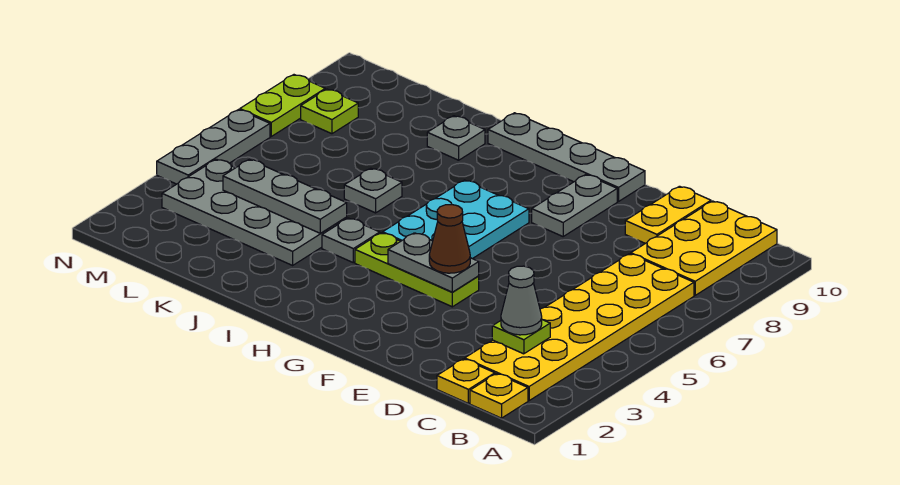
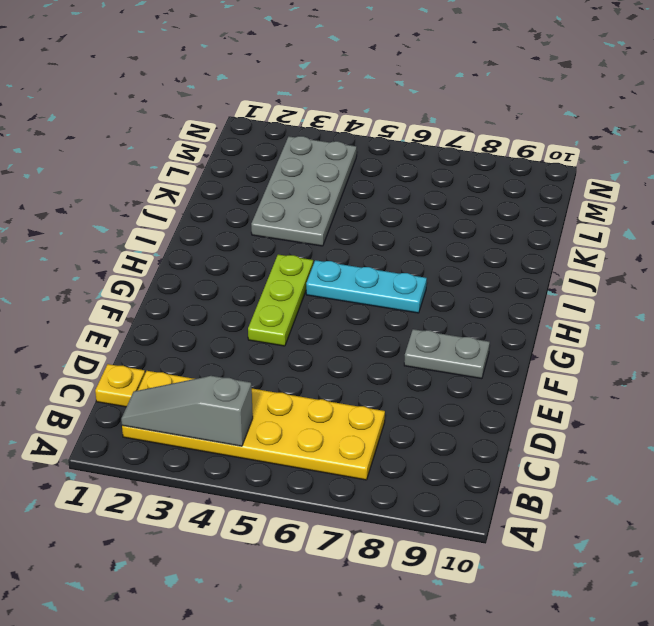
grey slope B2:B4 level 2 top 4 -> none
cyan plate H5:H7 level 1 -> cyan plate G5:H7 level 1
none -> yellow plate B1 level 1
none -> yellow plate B8:C10 level 1
none -> yellow plate D9:D10 level 1

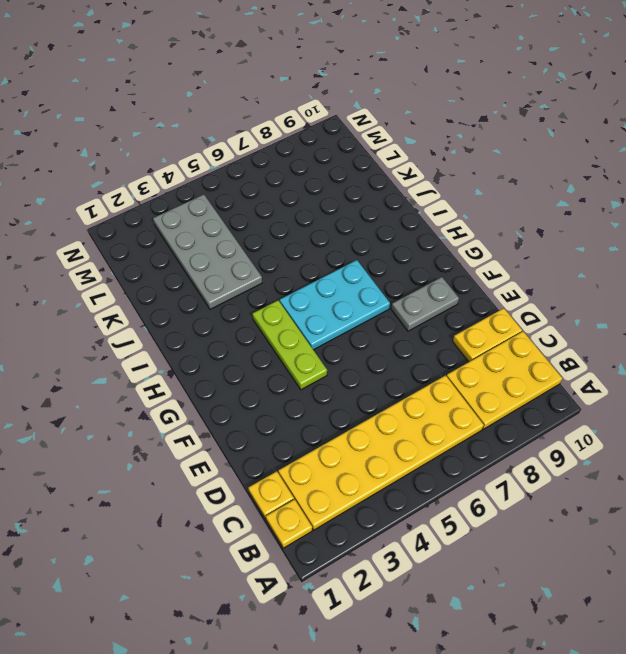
none -> grey plate F10:I10 level 1
none -> grey plate I4 level 1
none -> grey plate J6 level 1

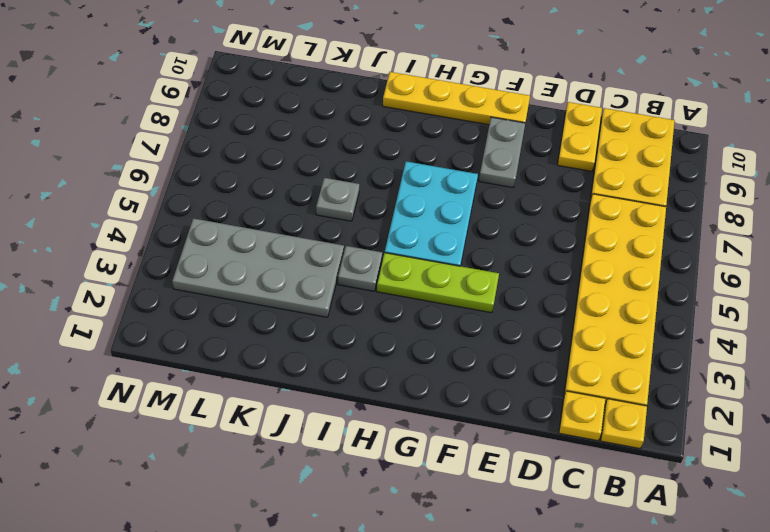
yellow plate F10:I10 level 1 -> grey plate F10:I10 level 1
none -> grey plate J9 level 1
none -> lime plate M8 level 1
none -> grey plate N4:N6 level 1

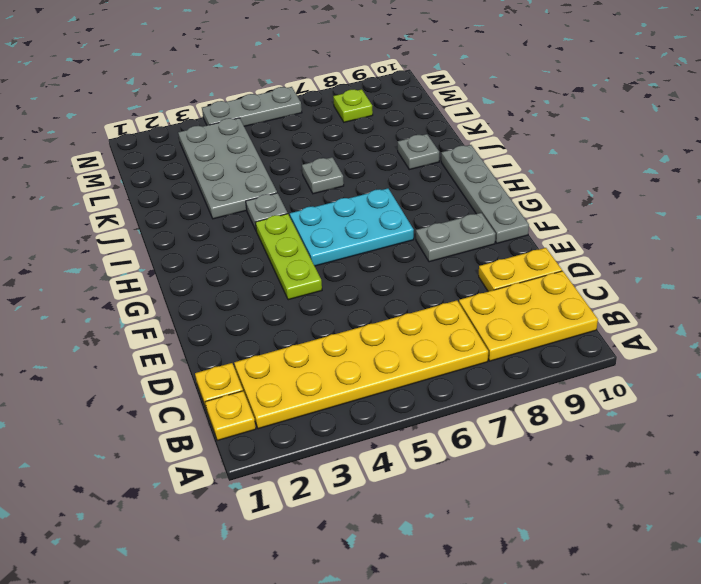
none -> lime plate N7:N8 level 1
none -> lime plate C3 level 2
none -> grey plate F4:G4 level 2

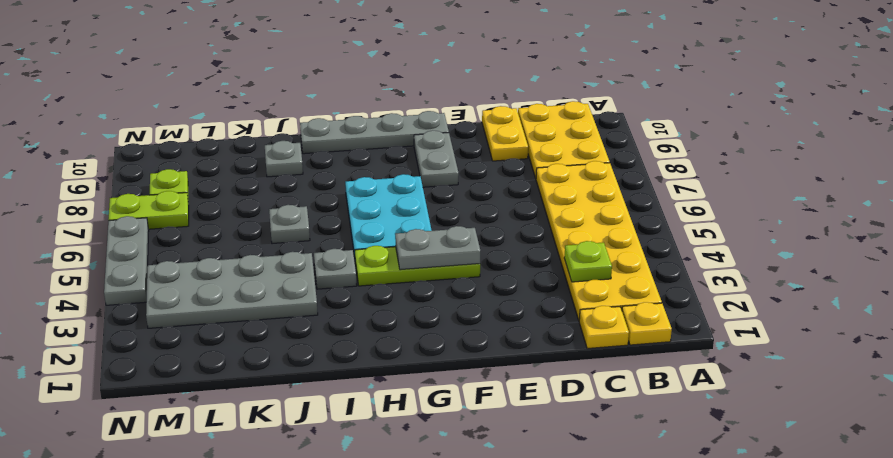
lime plate M7:N7 level 1 -> lime plate N7:N8 level 1
none -> grey plate J4:L4 level 2
none -> grey cone C3 level 3
none -> brown cone F4 level 3

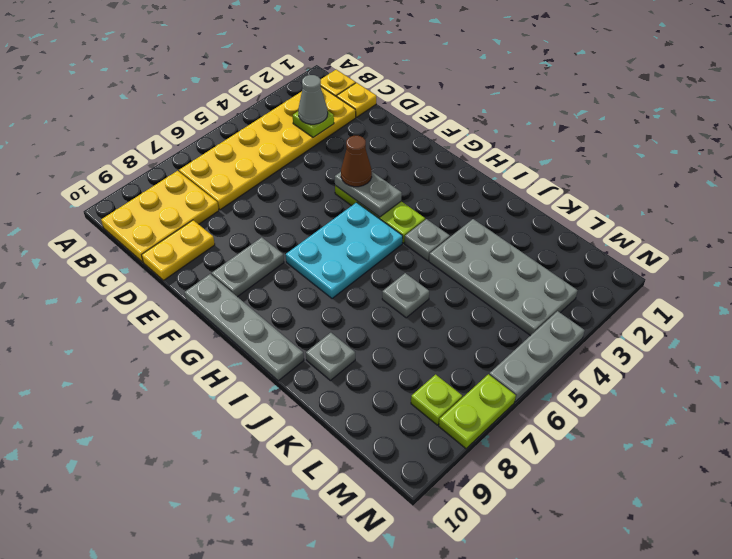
none -> grey plate J4:L4 level 2

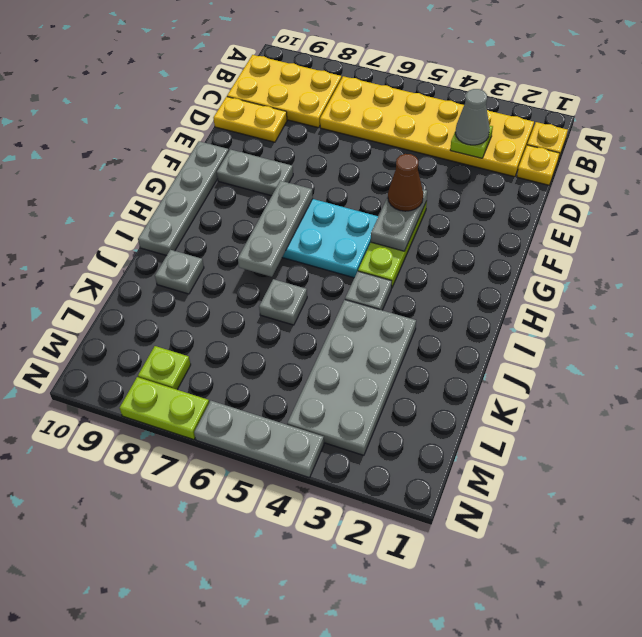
grey plate G7:I7 level 2 -> grey plate J4:L4 level 2

